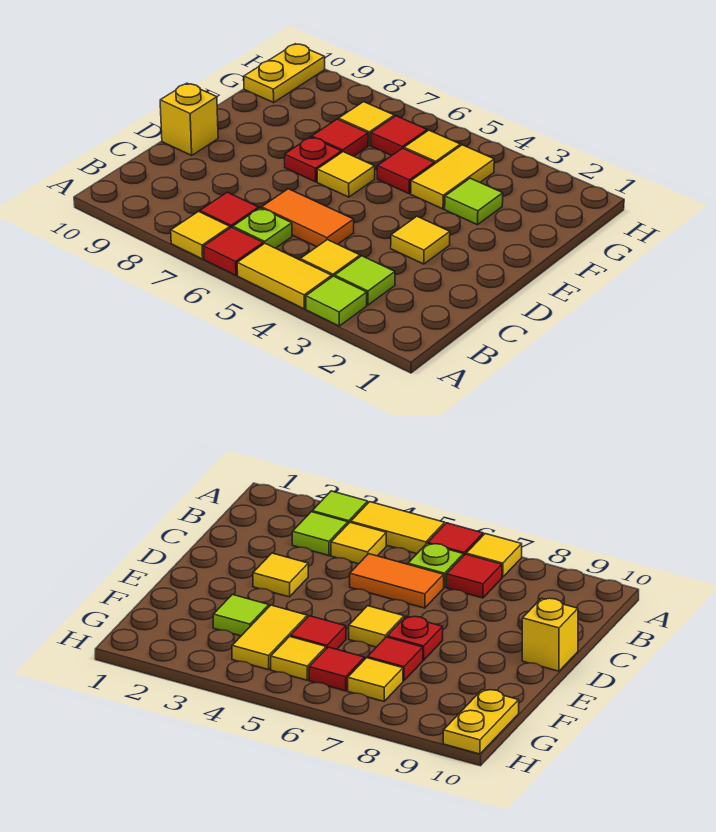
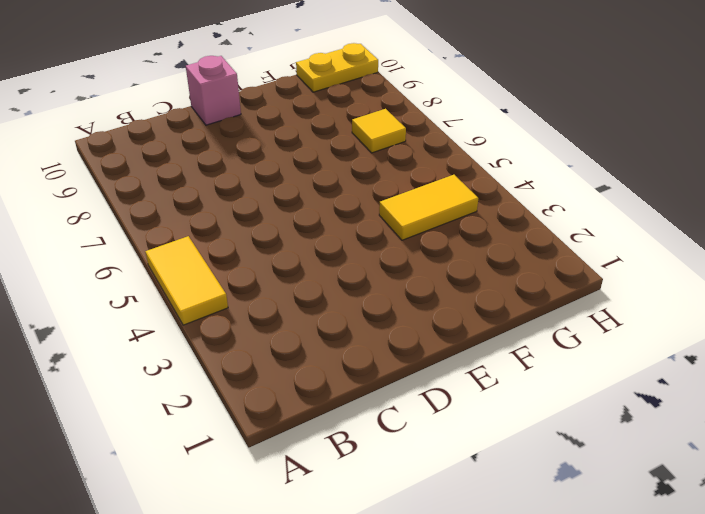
pink brick D10 level 1 -> yellow brick D10 level 1
none -> lime tile A3 level 1
none -> red tile A6 level 1
none -> yellow tile A7 level 1

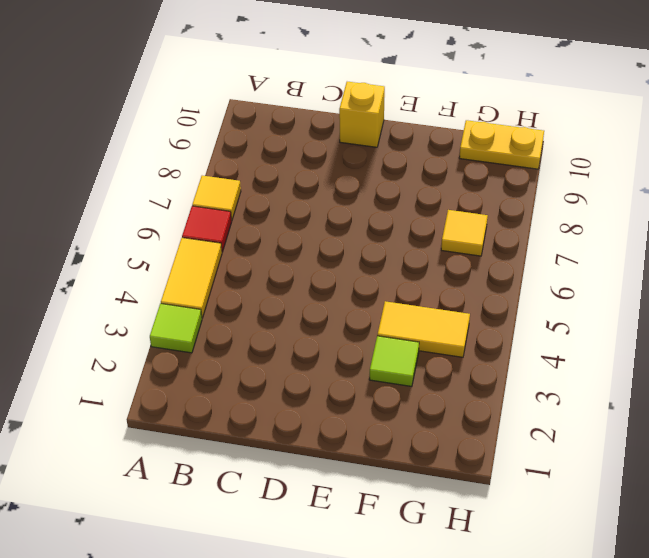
none -> lime tile B3 level 1
none -> yellow tile B4 level 1
none -> lime plate B6 level 1

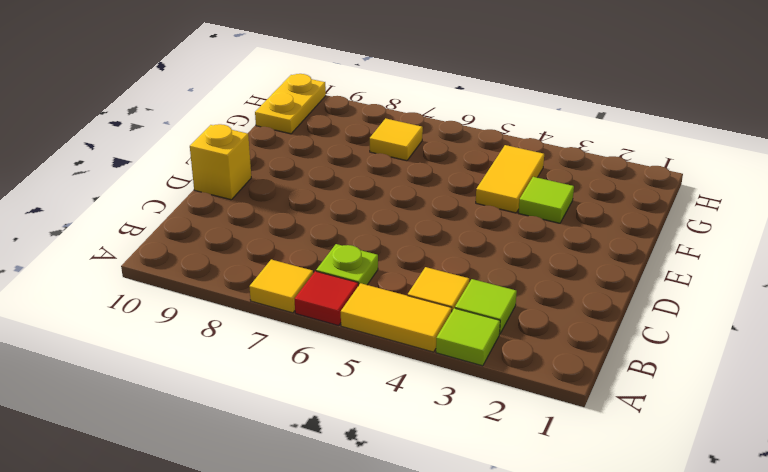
none -> red tile B7 level 1
none -> orange tile C5:C6 level 1
none -> yellow tile D3 level 1

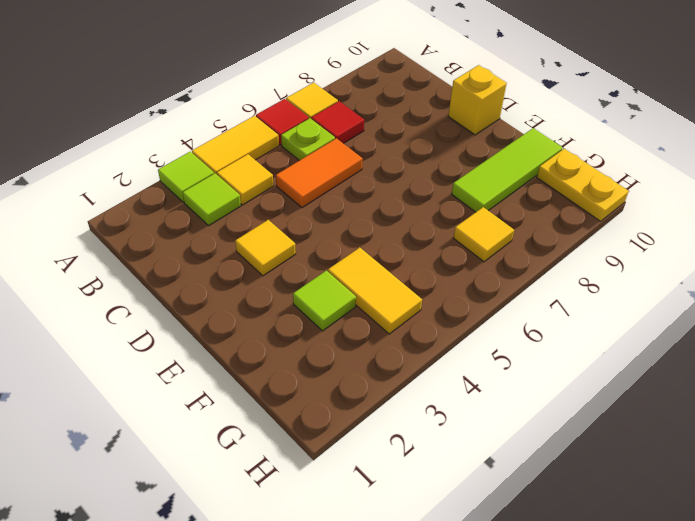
lime tile F8:F10 level 1 -> none
none -> yellow tile E6 level 1
none -> red plate E7 level 1
none -> red tile F5 level 1

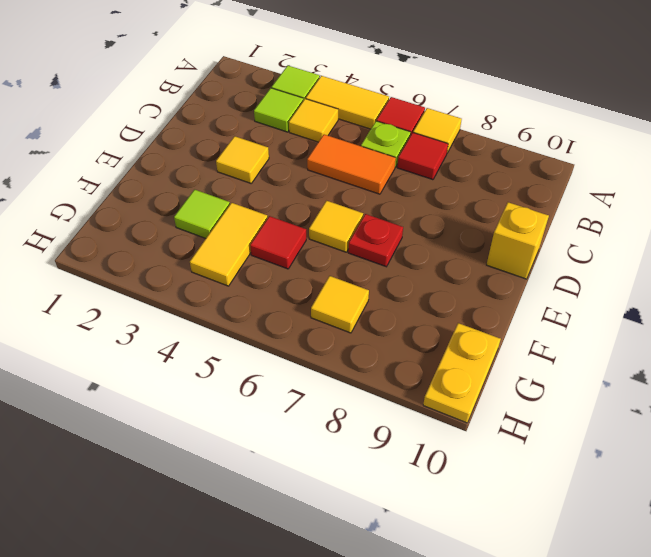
none -> red tile F7 level 1
none -> yellow tile G5 level 1
none -> red tile G6 level 1

